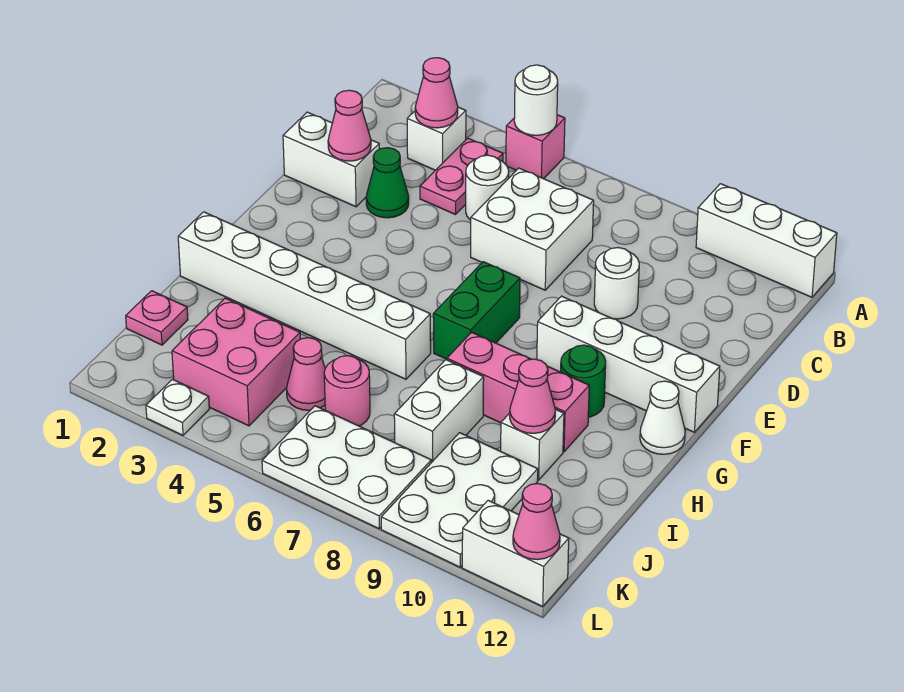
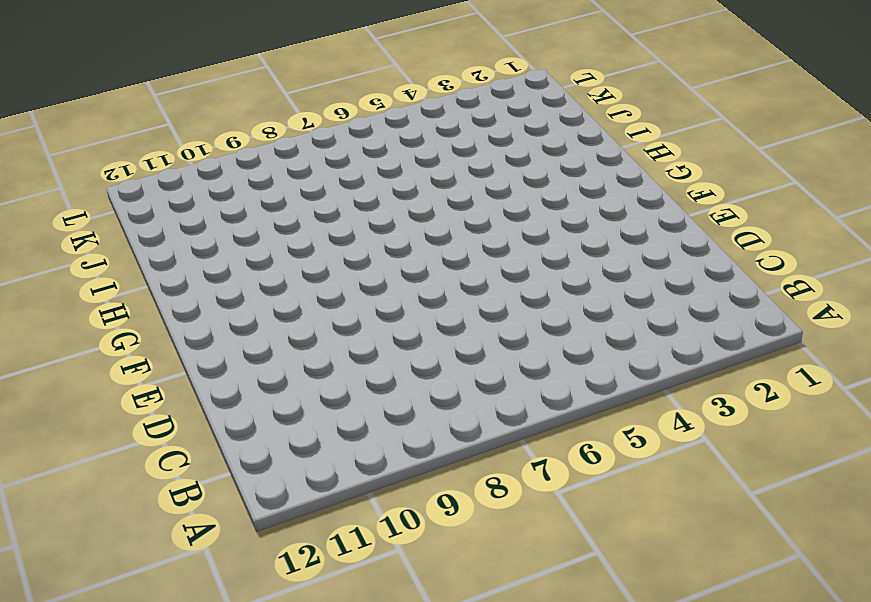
none -> pink brick A5 level 1
none -> white brick A10:A12 level 1
none -> white brick B3 level 1
none -> pink plate B4:C4 level 1

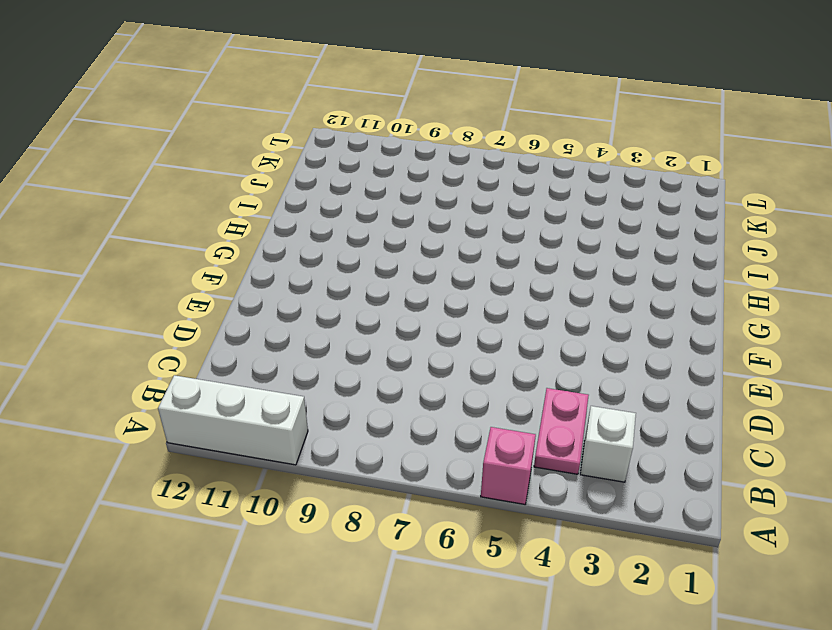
none -> white round brick C5 level 1
none -> white brick C6:D7 level 1
none -> white brick D1:D2 level 1
none -> green cone D3 level 1

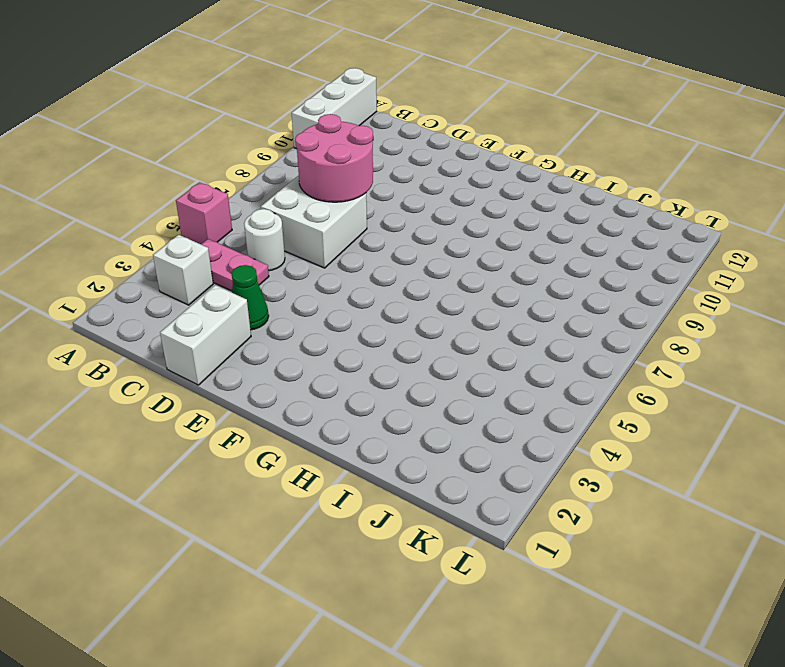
pink round brick C7:D8 level 2 -> none
none -> white round brick D9 level 1
none -> green brick F7:G7 level 1
none -> white brick F9:F12 level 1
none -> green round brick G10 level 1

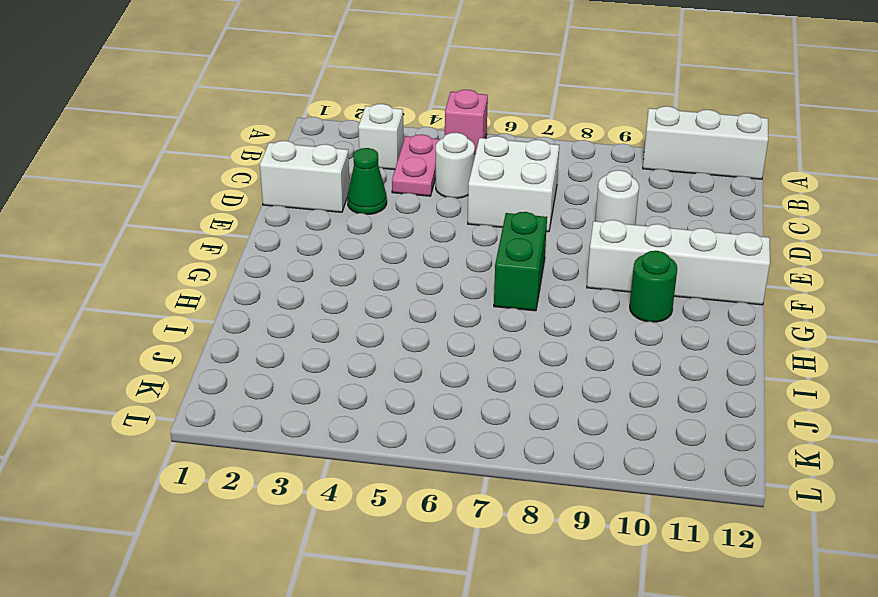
none -> white cone G12 level 1
none -> white brick H1:H6 level 1
none -> pink brick H8:H10 level 1
none -> white brick I8:J8 level 1

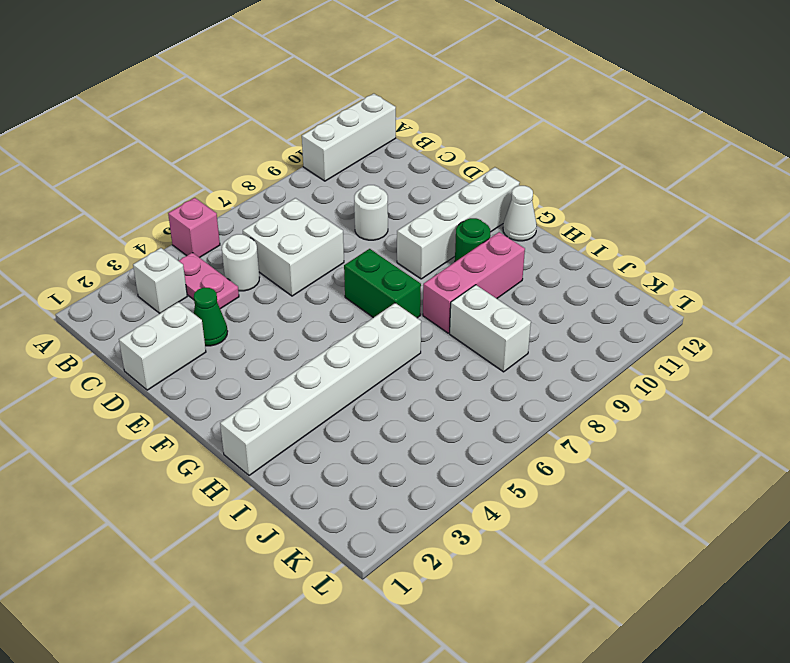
none -> white brick I10 level 1
none -> pink plate J1 level 1
none -> pink brick J3:K4 level 1
none -> pink cone J5 level 1

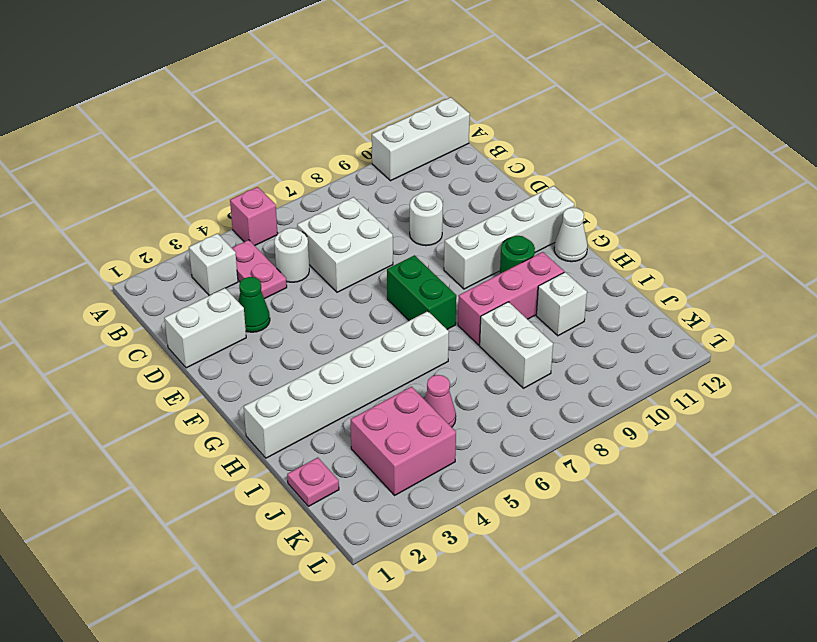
none -> pink round brick J6 level 1
none -> white plate J9:L10 level 1
none -> white plate K6:L8 level 1
none -> white plate L3 level 1

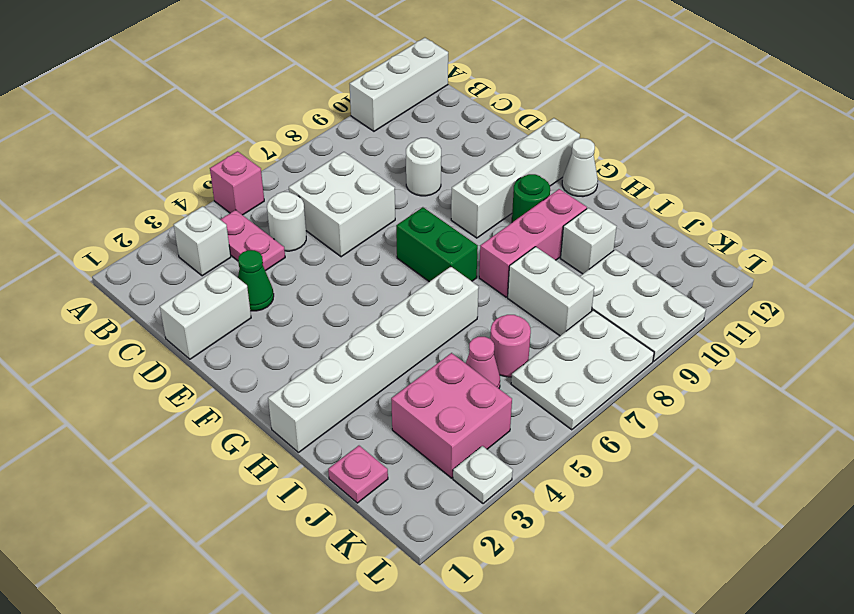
none -> white brick L11:L12 level 1
none -> white round brick A5 level 2
none -> pink cone B3 level 2
none -> pink cone D2 level 2

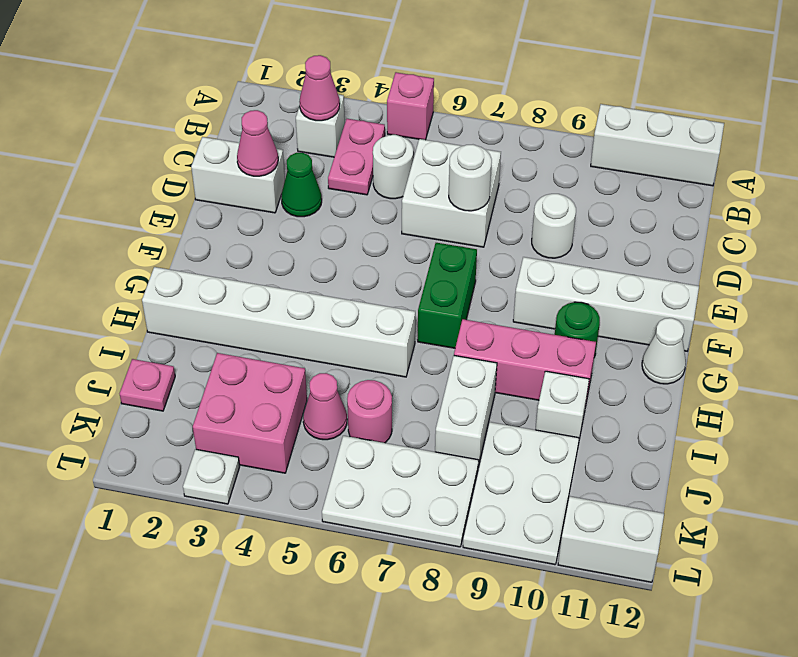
white round brick D7 level 2 -> white round brick A5 level 2
none -> pink cone I10 level 2
none -> pink cone L12 level 2

